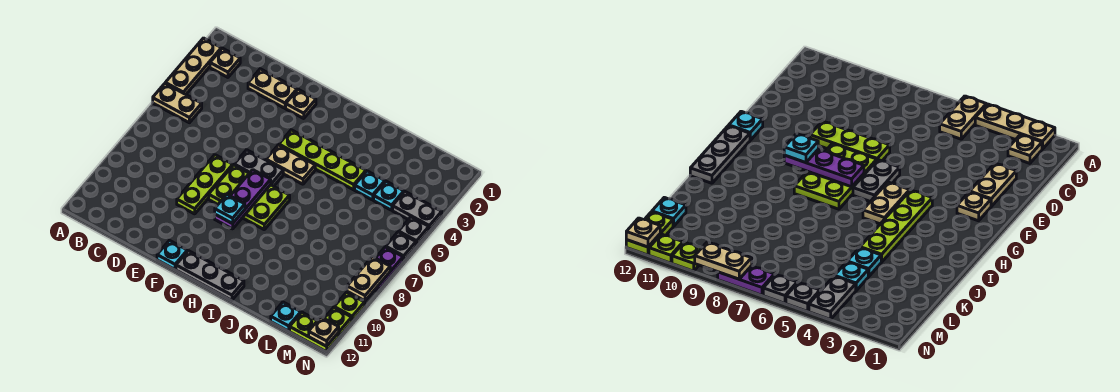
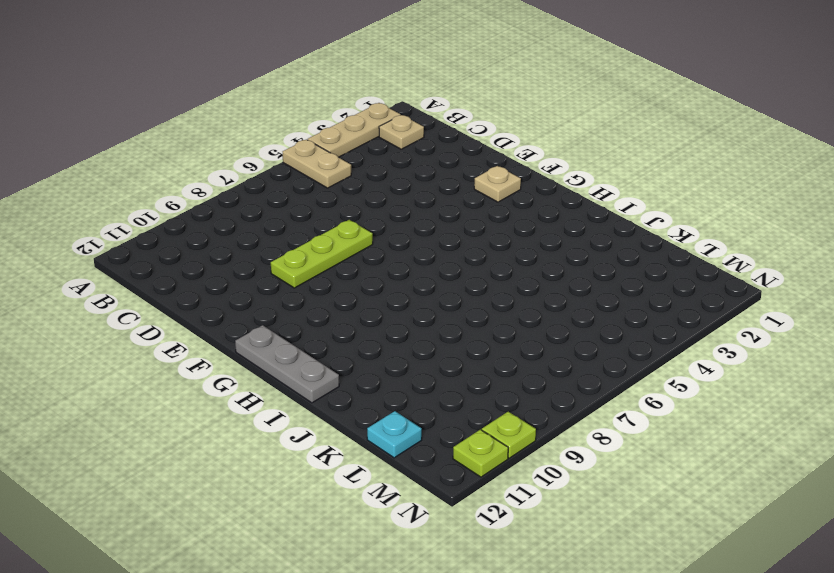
none -> tan plate D2:E2 level 1
none -> grey plate F6:G6 level 1
none -> lime plate F7:H8 level 1

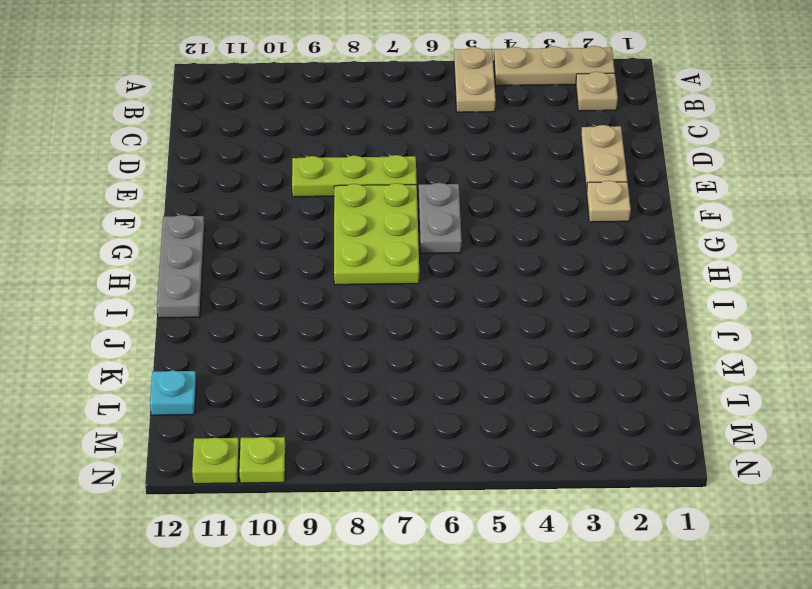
none -> cyan plate F12 level 1
none -> lime plate G4:J4 level 1
none -> tan plate G5:H5 level 1

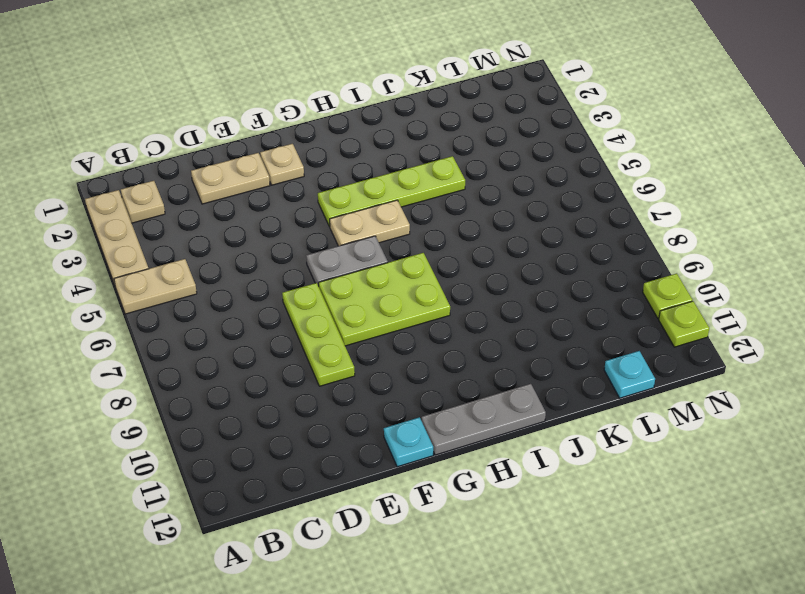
none -> cyan plate K4 level 1
none -> cyan plate L4 level 1
none -> grey plate M4:N4 level 1

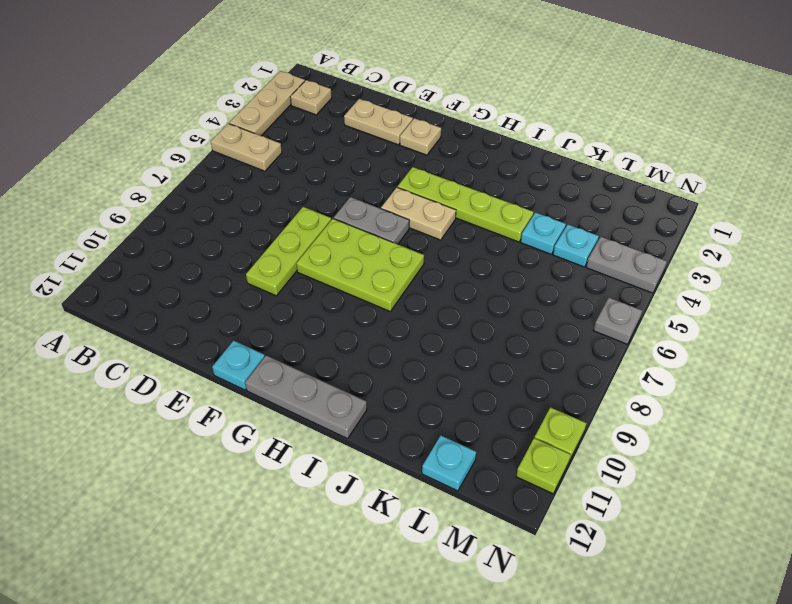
none -> lime plate M12:N12 level 1
none -> grey plate N5 level 1
none -> purple plate N7:N8 level 1

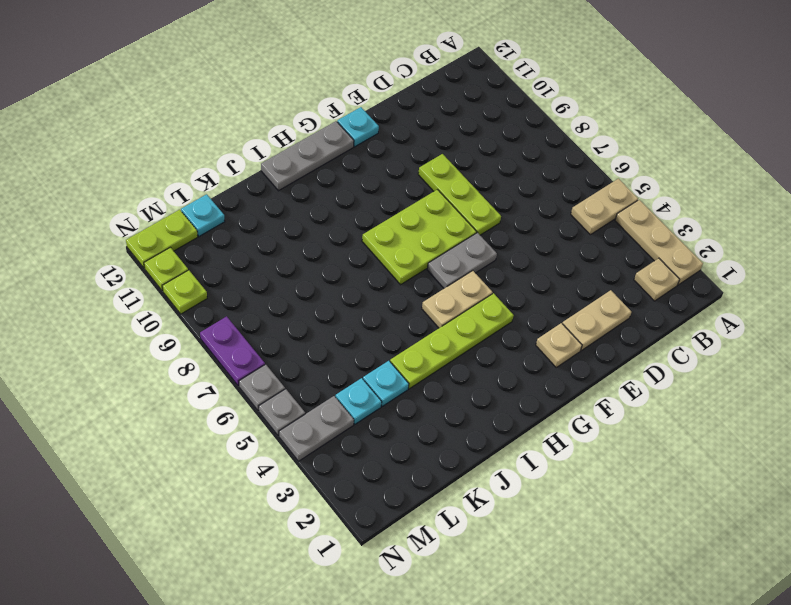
none -> purple plate G7:G9 level 2
none -> tan plate N8:N9 level 2
none -> tan plate N12 level 2

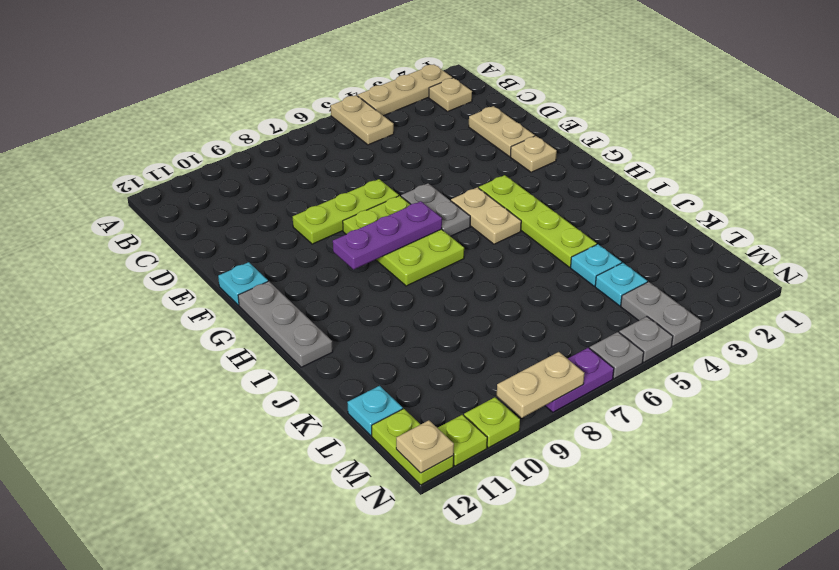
none -> cyan plate G9 level 3

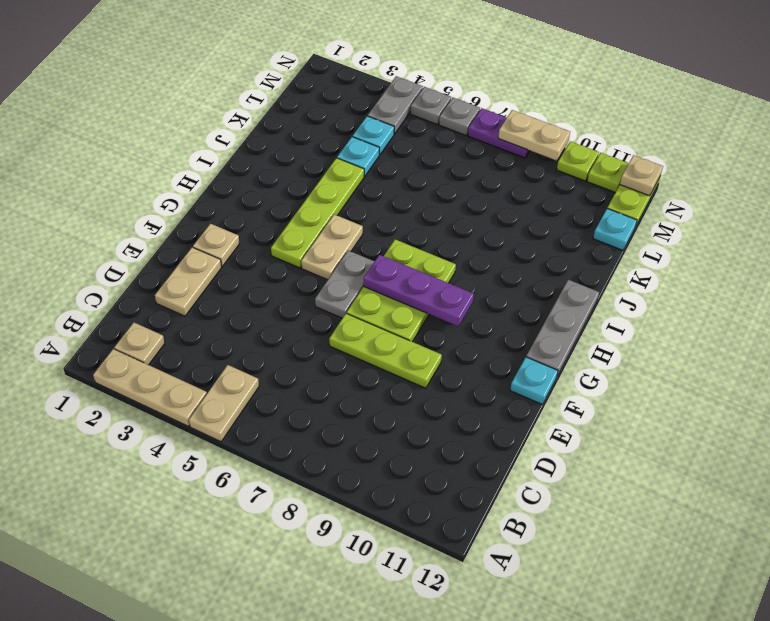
none -> cyan plate G9 level 3

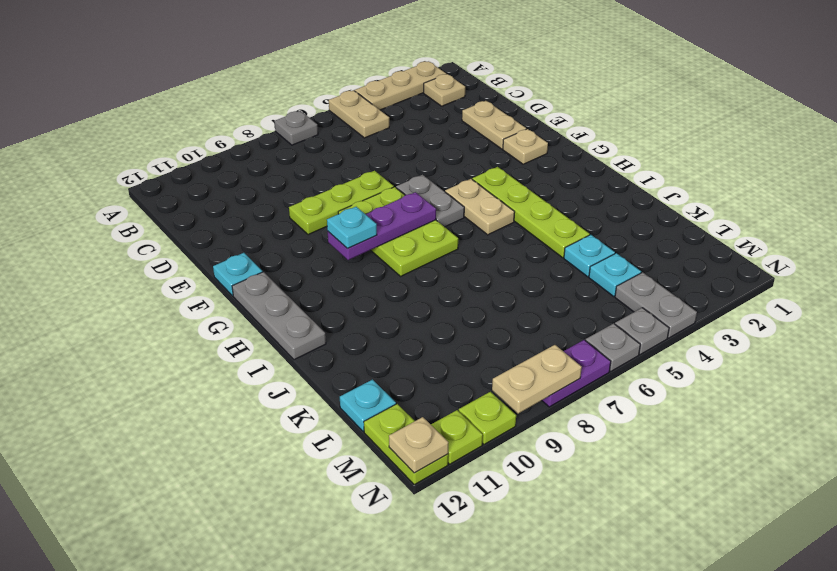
grey plate A7 level 1 -> none

